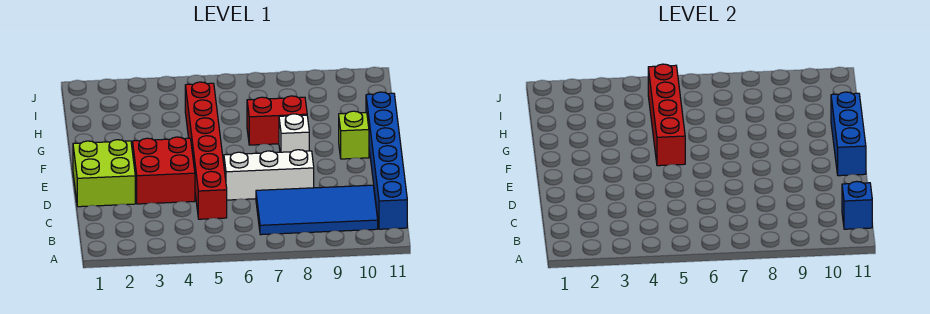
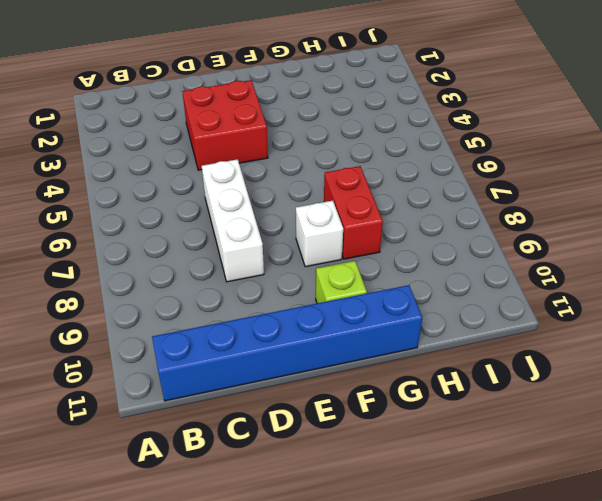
none -> blue tile B7:C10 level 1
none -> red brick C5:H5 level 1
none -> lime brick D1:E2 level 1

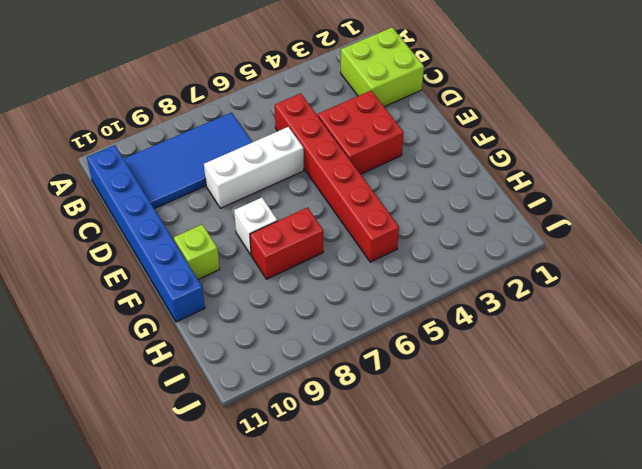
lime brick B1:C2 level 1 -> lime brick D1:E2 level 1
none -> blue brick B11 level 2
none -> blue brick E11:G11 level 2
none -> red brick F5:I5 level 2

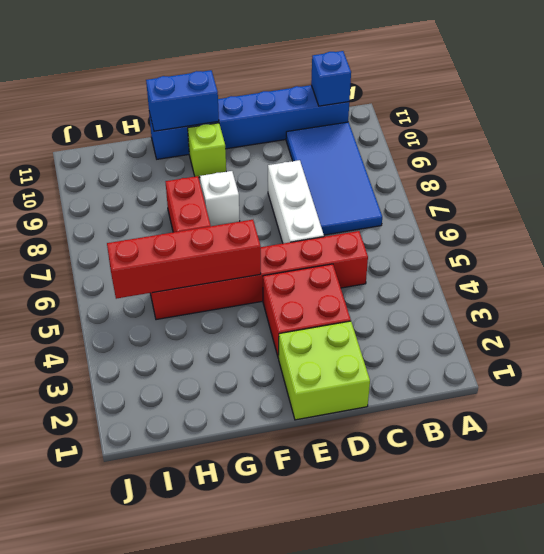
blue brick F11:G11 level 2 -> blue brick E11:G11 level 2

